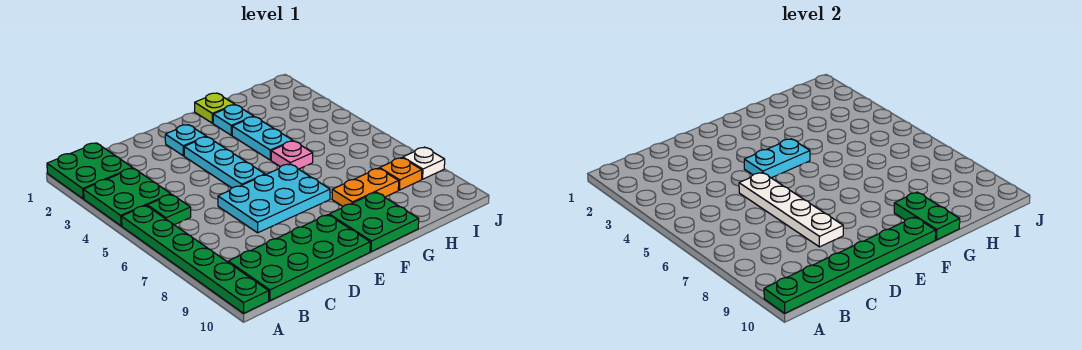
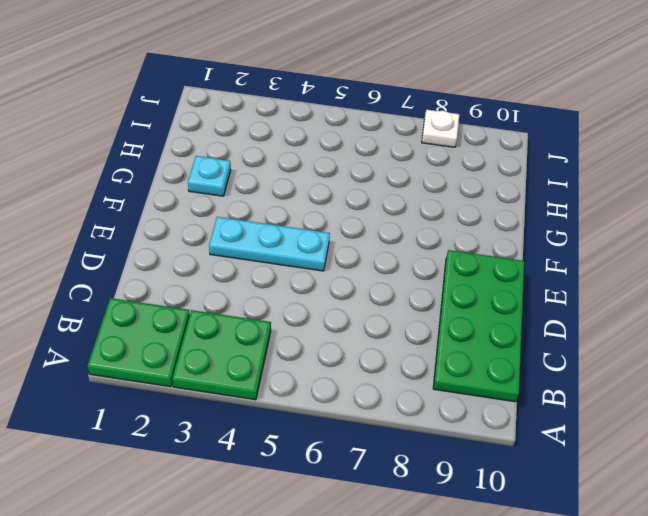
none -> green plate A5:A10 level 1
none -> green plate B5 level 1
none -> cyan plate D6:F7 level 1

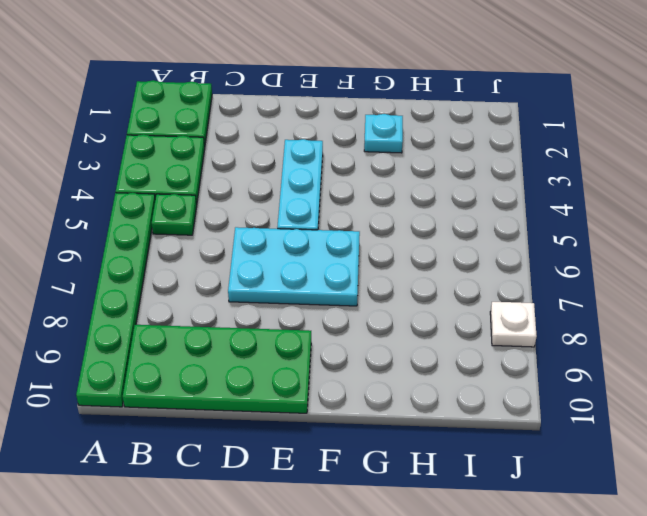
none -> cyan plate E2 level 1
none -> green plate F9:G10 level 1
none -> lime plate G1 level 1

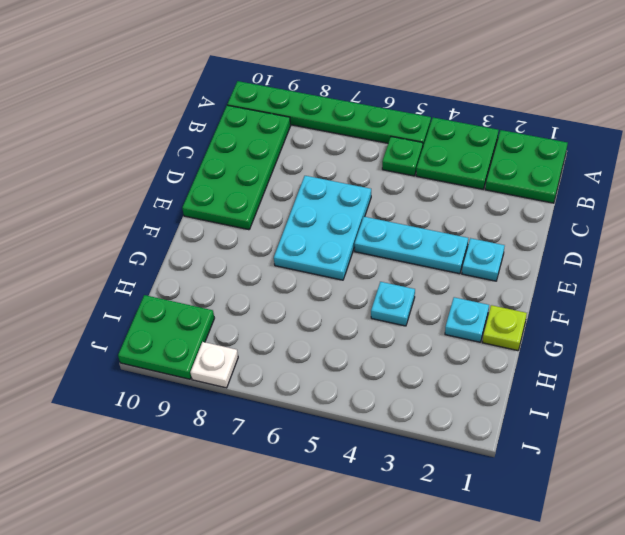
cyan plate G4 level 1 -> cyan plate G3:G4 level 1
green plate I9:J10 level 1 -> green plate F9:G10 level 1
none -> pink plate G5 level 1
none -> orange plate G8:H8 level 1
none -> orange plate I8 level 1

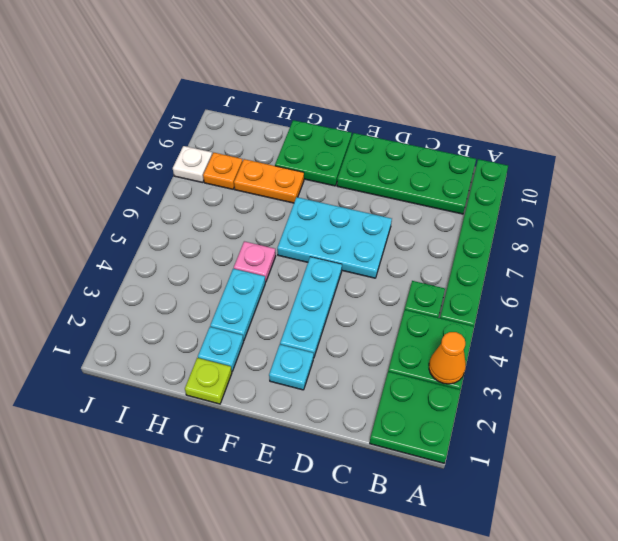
orange cone A3 level 2 -> none
none -> green plate A10:F10 level 2
none -> white plate D5:D8 level 2
none -> cyan plate E4:F4 level 2

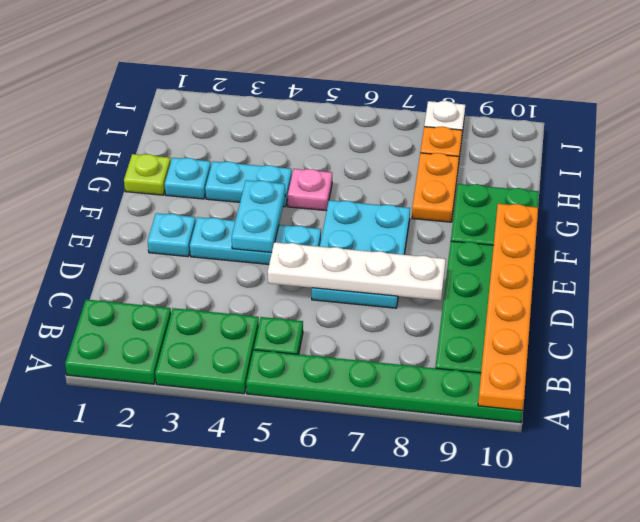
orange plate A10:F10 level 2 -> green plate A10:F10 level 2
none -> green plate G9:G10 level 2

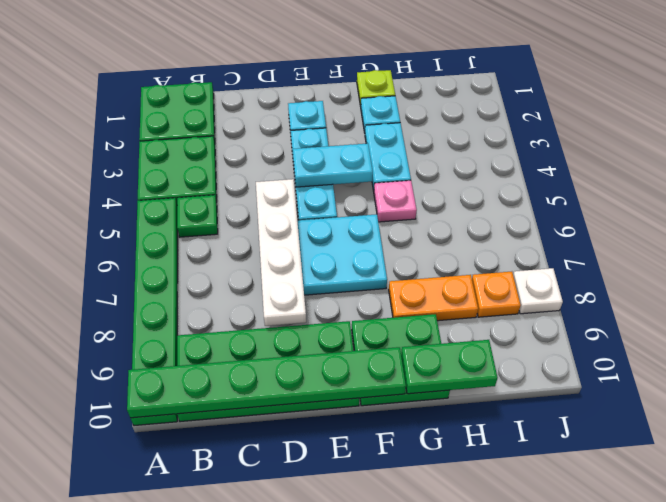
green plate G10:H10 level 2 -> green plate G9:G10 level 2

